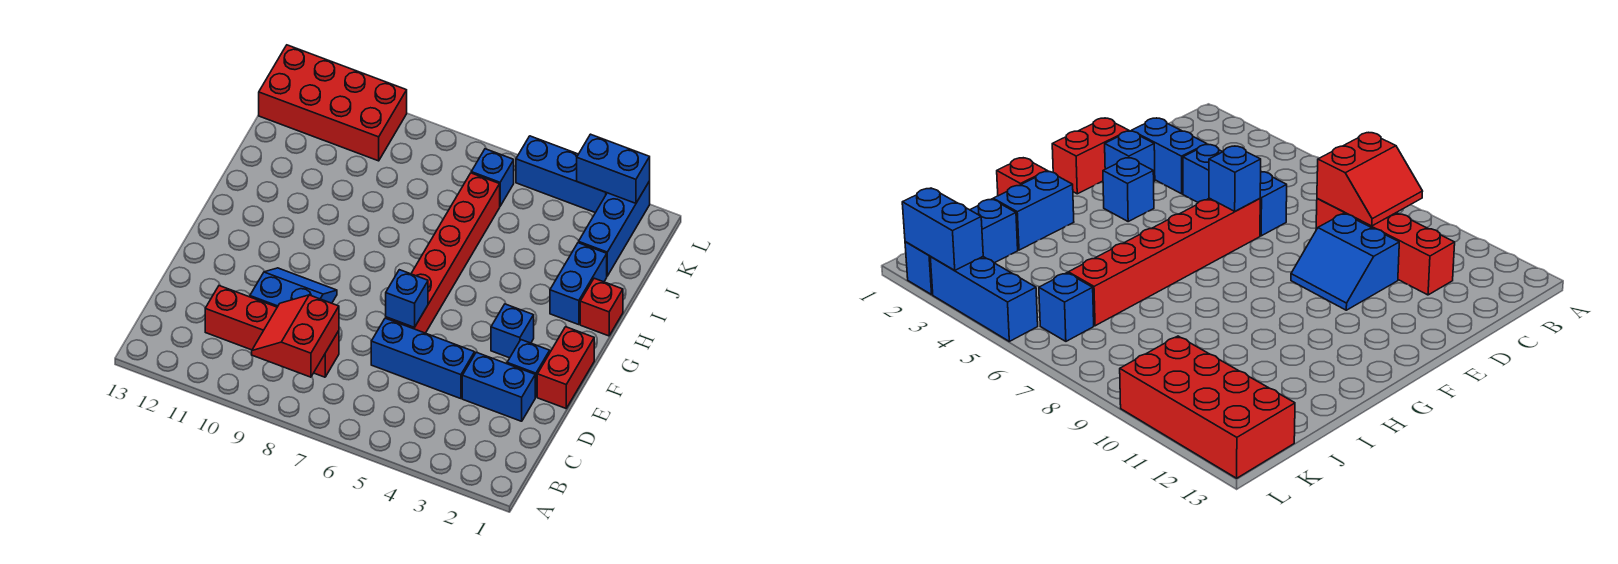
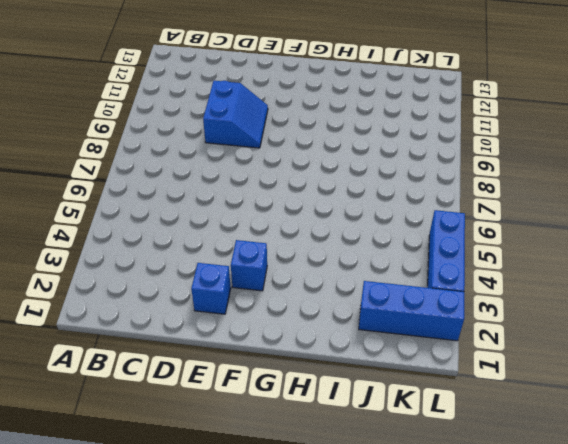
none -> red brick C8:C11 level 1
none -> blue brick D2:D3 level 1
none -> blue brick D4:D6 level 1

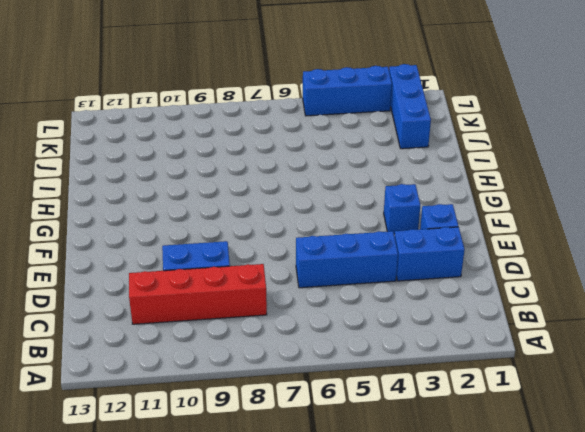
none -> red brick E1:F1 level 1
none -> red brick E6:J6 level 1
none -> red brick H1 level 1

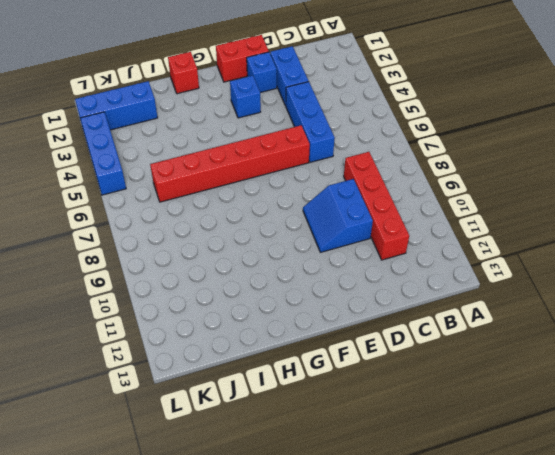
none -> blue brick H2:I2 level 1
none -> blue brick K6 level 1
none -> red brick K10:L13 level 1

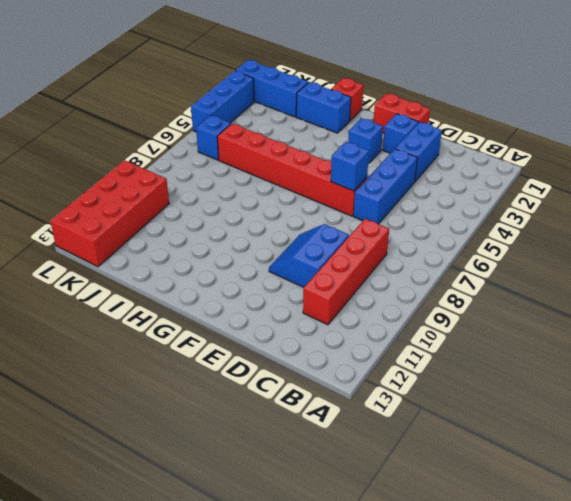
none -> red slope B8:C9 level 2 top 8
none -> blue brick L2:L3 level 2

